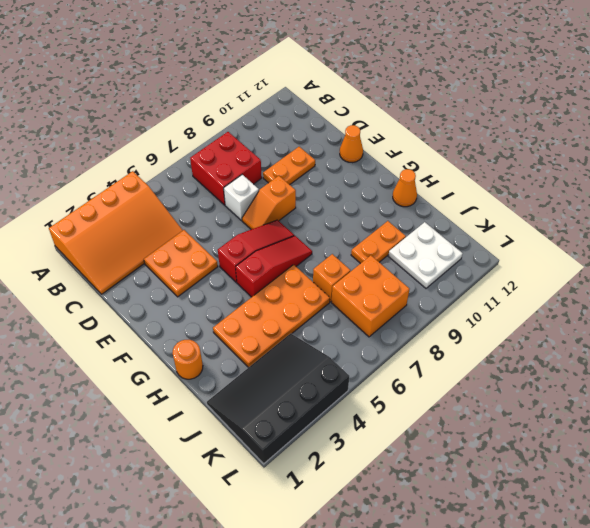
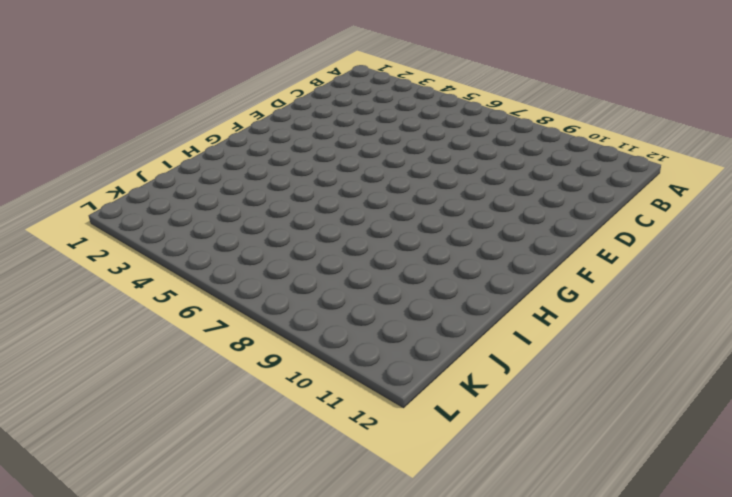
none -> orange slope A1:C4 level 1 top A
none -> red brick B7:C8 level 1
none -> orange plate D3:E4 level 1

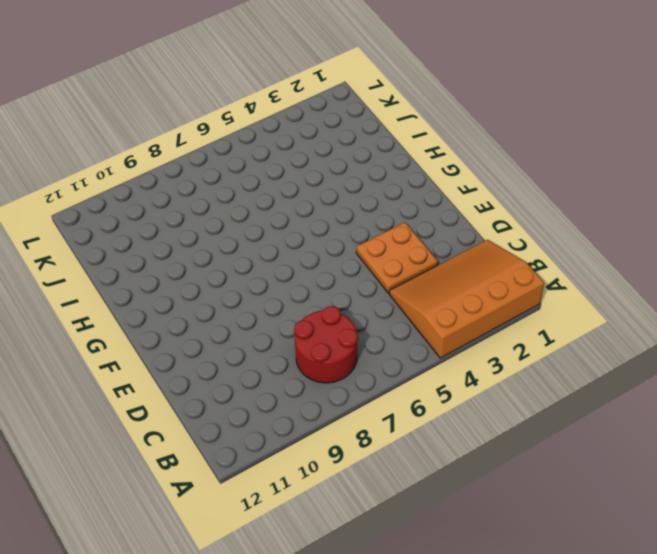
red round brick B7:C8 level 1 -> red brick B7:C8 level 1
none -> white brick D7 level 1
none -> orange plate D9:D10 level 1
none -> orange slope E7:E8 level 1 top 8

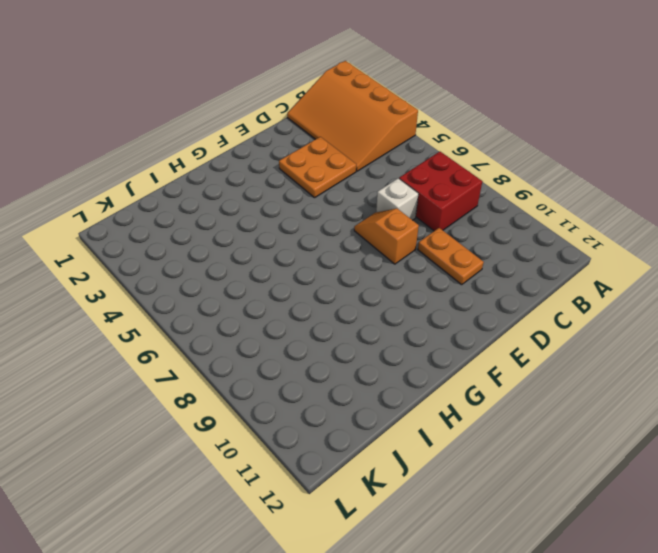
none -> orange cone E12 level 1
none -> red slope F5:F7 level 1 top 5
none -> red slope G5:G7 level 1 top 5

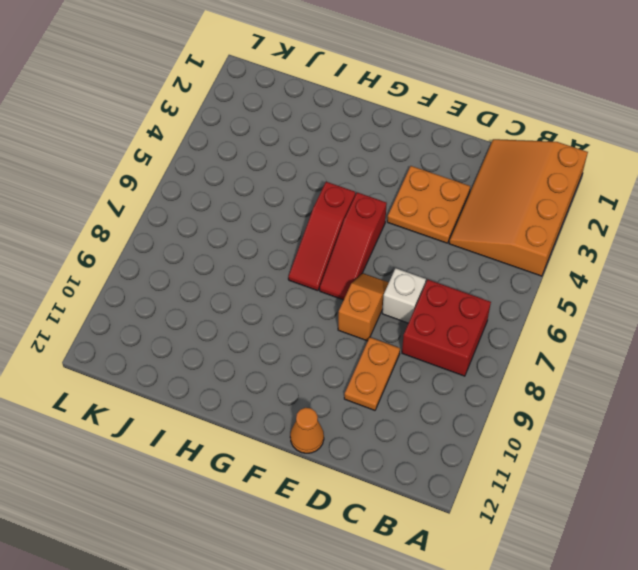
none -> orange round brick H1 level 1
none -> orange plate H3:I6 level 1
none -> orange cone H12 level 1

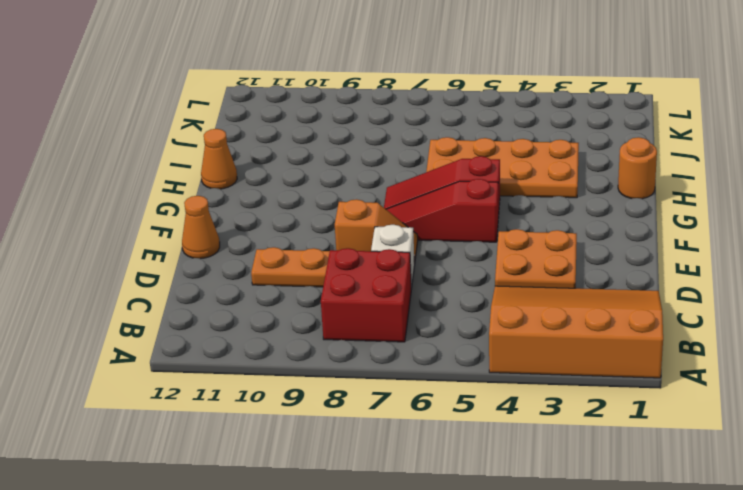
none -> orange brick I7 level 1
none -> orange plate I9:I10 level 1
none -> black slope J1:L4 level 1 top L

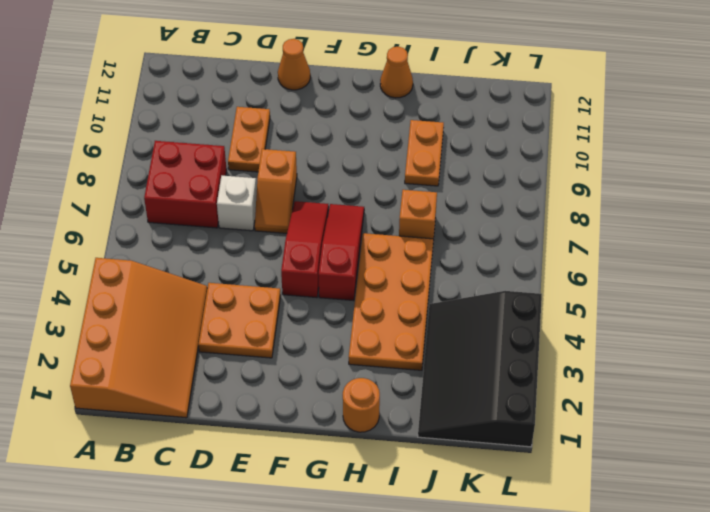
none -> orange brick J7:K8 level 1
none -> white plate J10:K11 level 1

